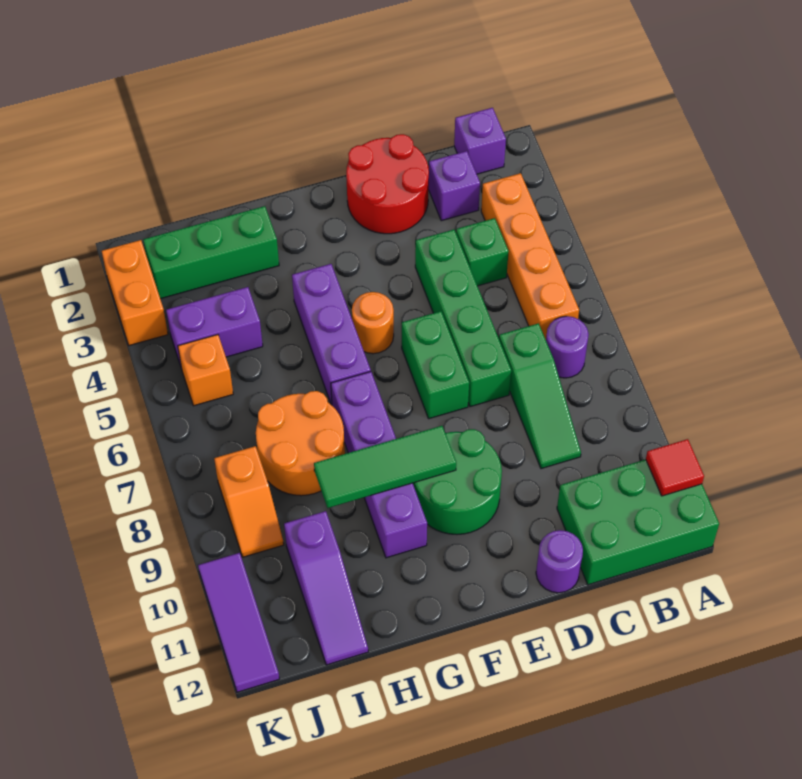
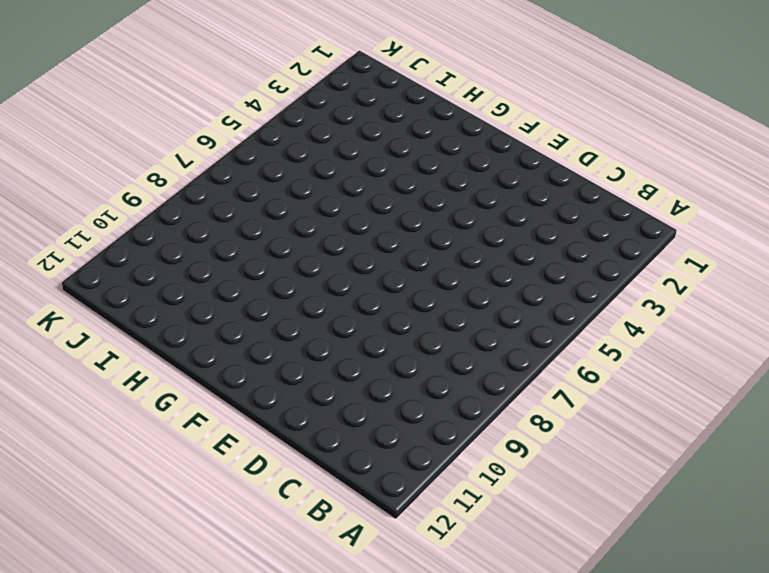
none -> green brick A11:C12 level 1
none -> purple brick B1 level 1
none -> orange brick B3:B6 level 1

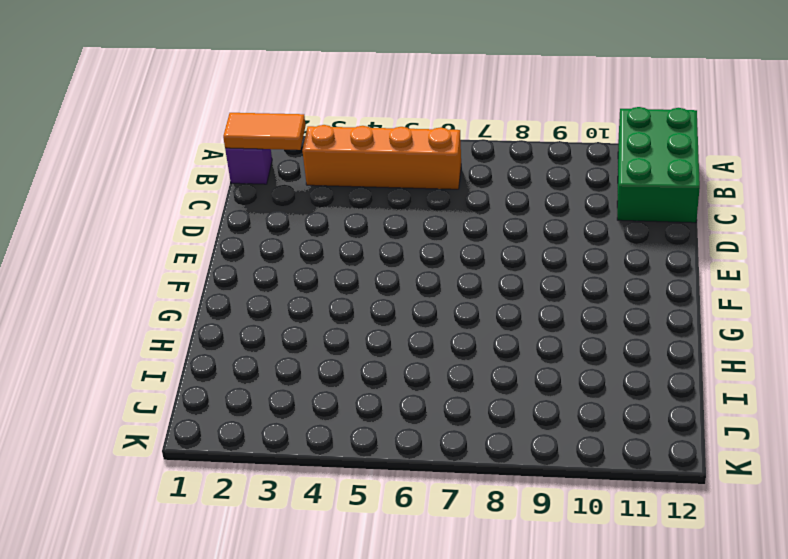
orange tile B1:B2 level 2 -> none
none -> purple round brick B7 level 1
none -> purple brick C2 level 1
none -> green brick C4 level 1

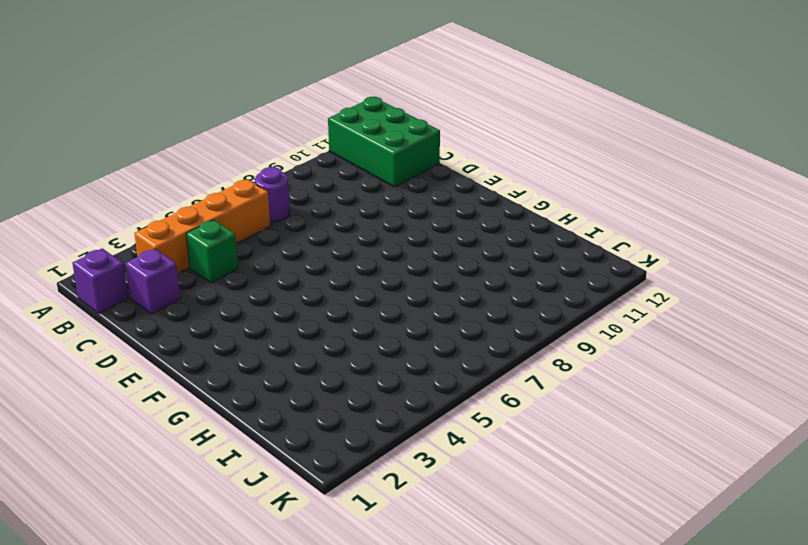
none -> green slope C7:C9 level 1 top 7
none -> red round brick D1:E2 level 1
none -> green brick D4:D7 level 1

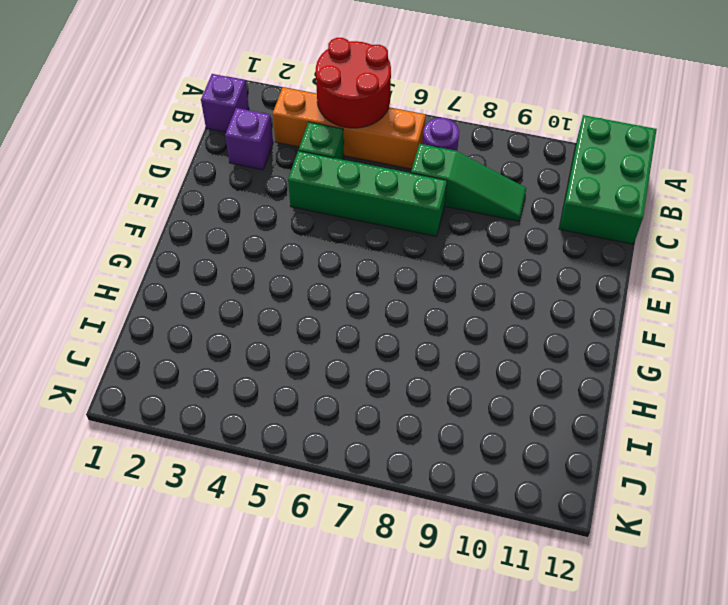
red round brick A4:B5 level 2 -> red round brick D1:E2 level 1
none -> purple round brick D12 level 1
none -> green brick E6:E7 level 1
none -> green round brick E9:F10 level 1

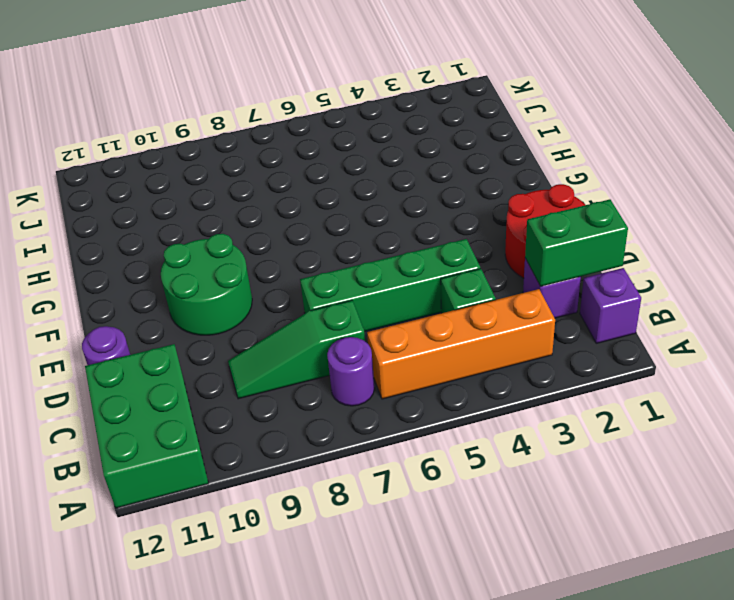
green brick C1:C2 level 2 -> green brick E6:E7 level 1
none -> orange round brick F5 level 1
none -> purple brick G4:G6 level 1
none -> purple brick G7:G10 level 1

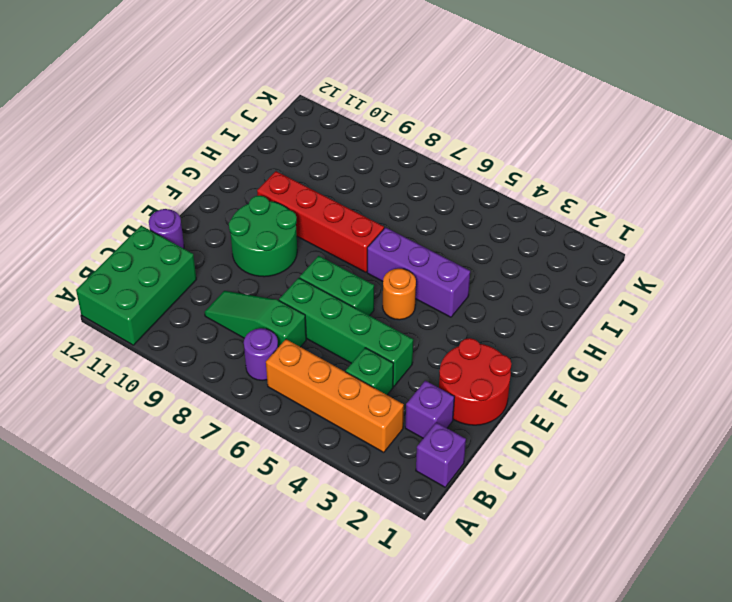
red brick G7:G10 level 1 -> purple brick G7:G10 level 1
none -> green brick H2:J2 level 1
none -> orange round brick H7:I8 level 1
none -> purple brick I4:J4 level 1

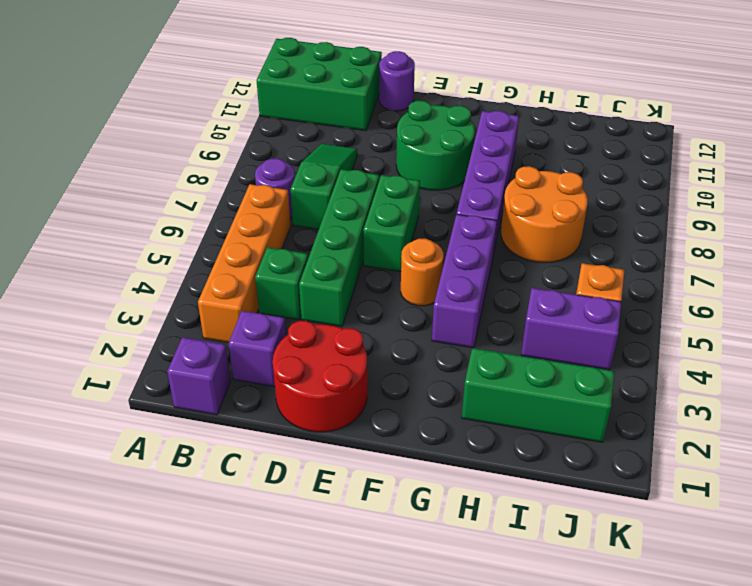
none -> purple slope I10:I12 level 1 top 10
none -> orange slope J8:J9 level 1 top 8
none -> orange brick K2:K3 level 1

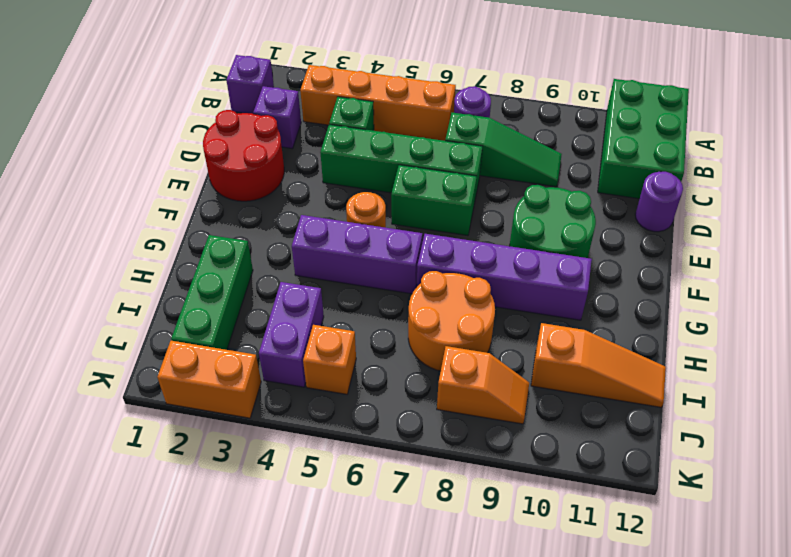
orange slope I10:I12 level 1 top 10 -> purple slope I10:I12 level 1 top 10
none -> purple tile K10:K12 level 1
none -> red tile A11 level 2
none -> green tile F9:H9 level 2

